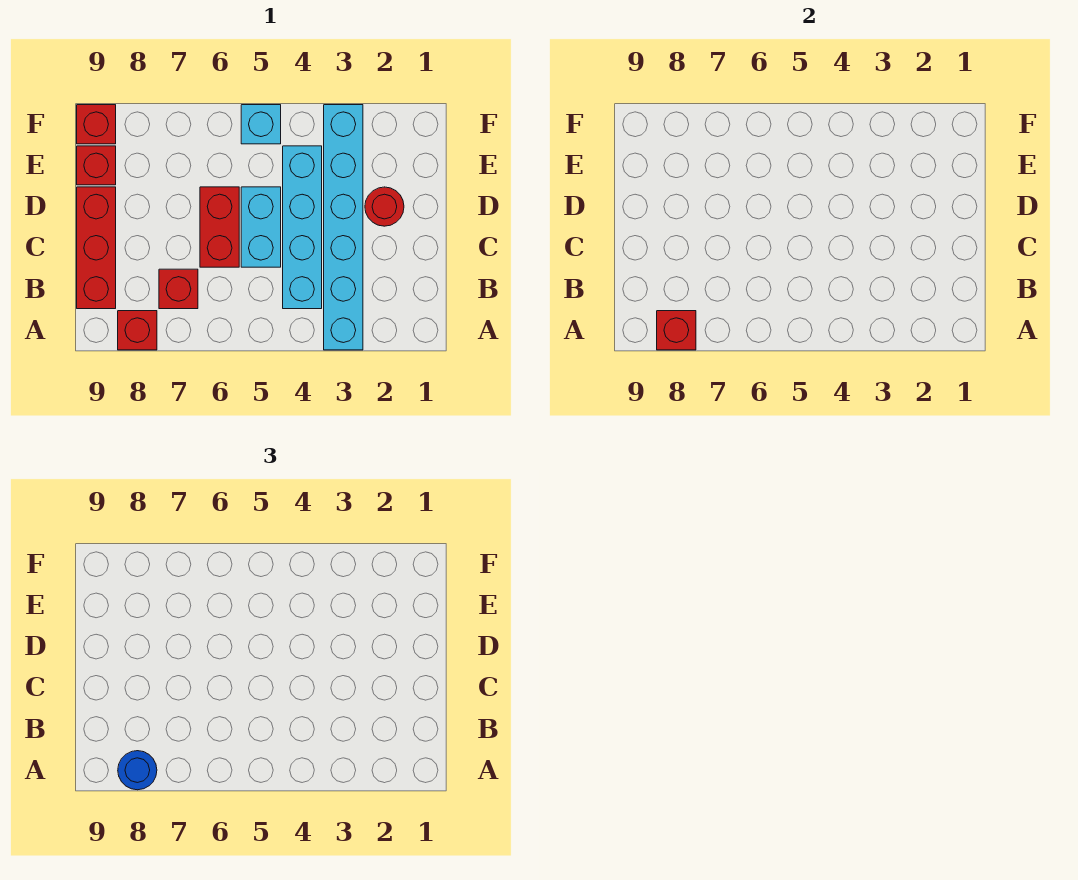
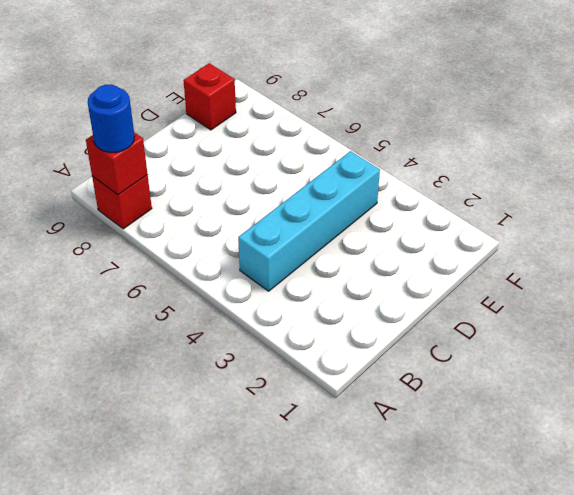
none -> cyan brick A3:F3 level 1
none -> red brick B7 level 1
none -> red brick B9:D9 level 1

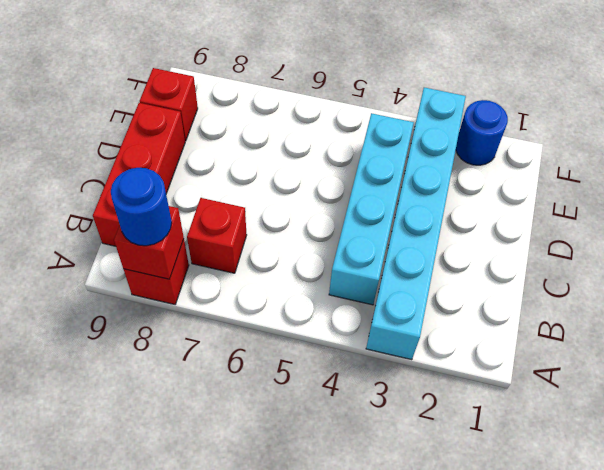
blue round brick F2 level 1 -> none
none -> cyan brick C5:D5 level 1
none -> red brick C6:D6 level 1
none -> red round brick D2 level 1

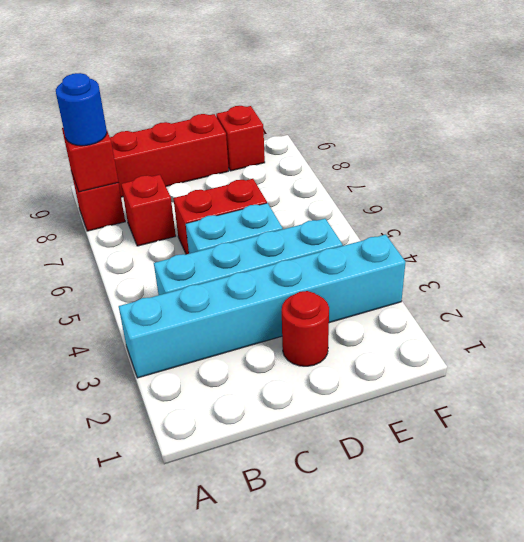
none -> cyan brick F5 level 1
none -> red brick F9 level 1

